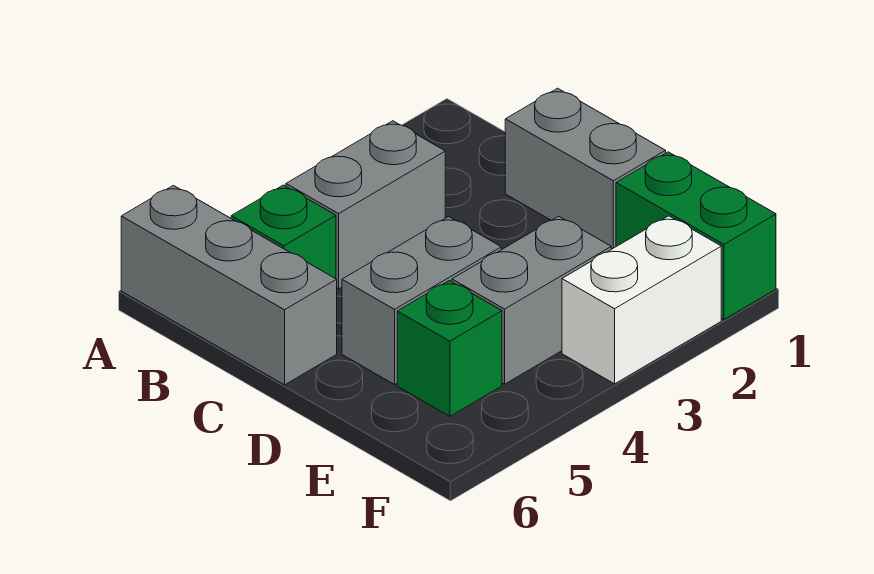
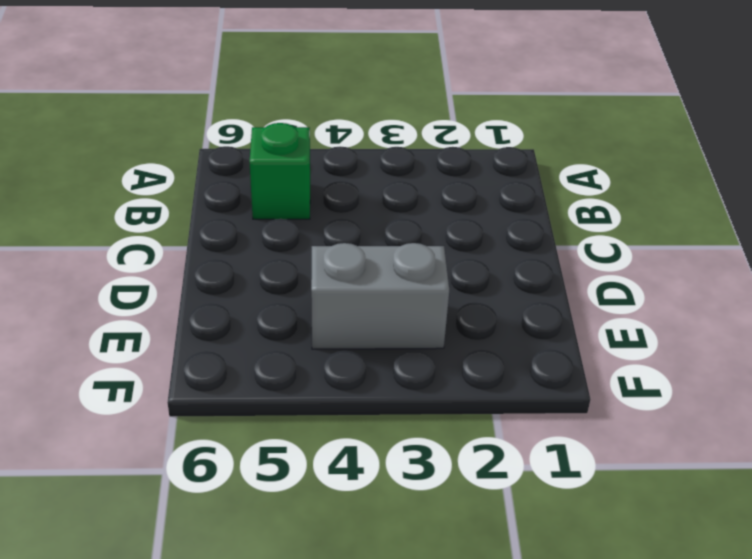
none -> grey brick A6:C6 level 1
none -> grey brick B3:B4 level 1

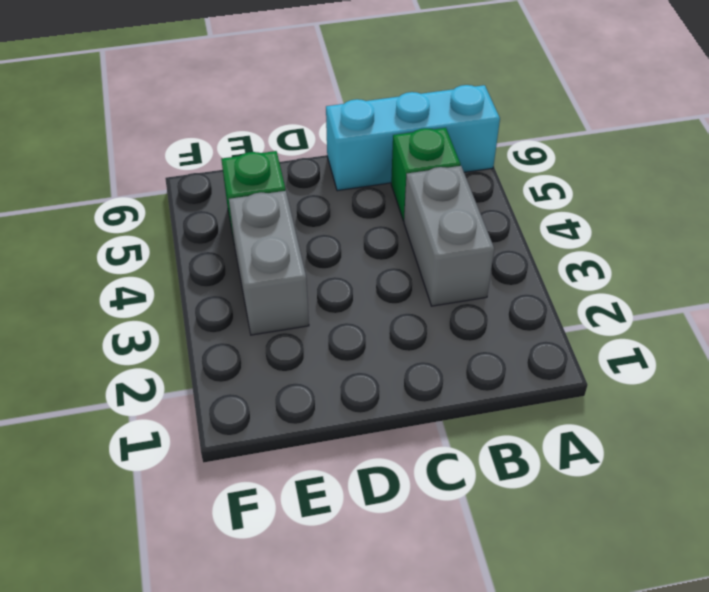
cyan brick A6:C6 level 1 -> grey brick A6:C6 level 1
none -> grey brick C1:D1 level 1
none -> grey brick D4:D5 level 1

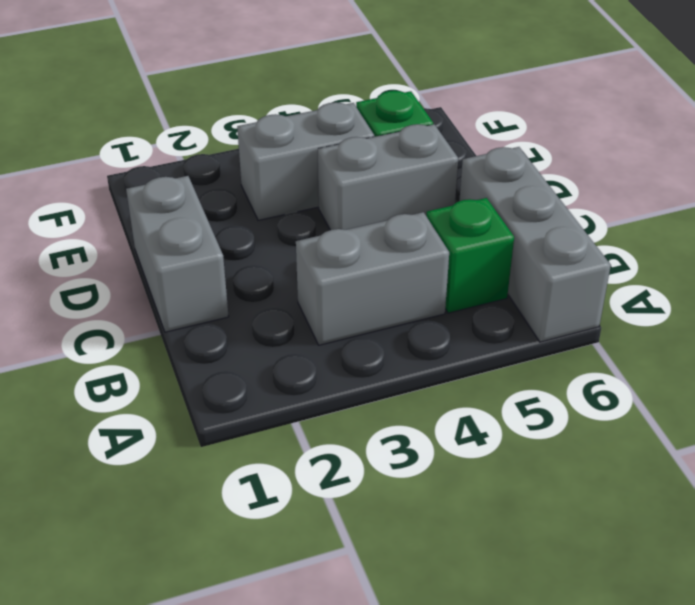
none -> green brick E1:F1 level 1
none -> white brick F2:F3 level 1

